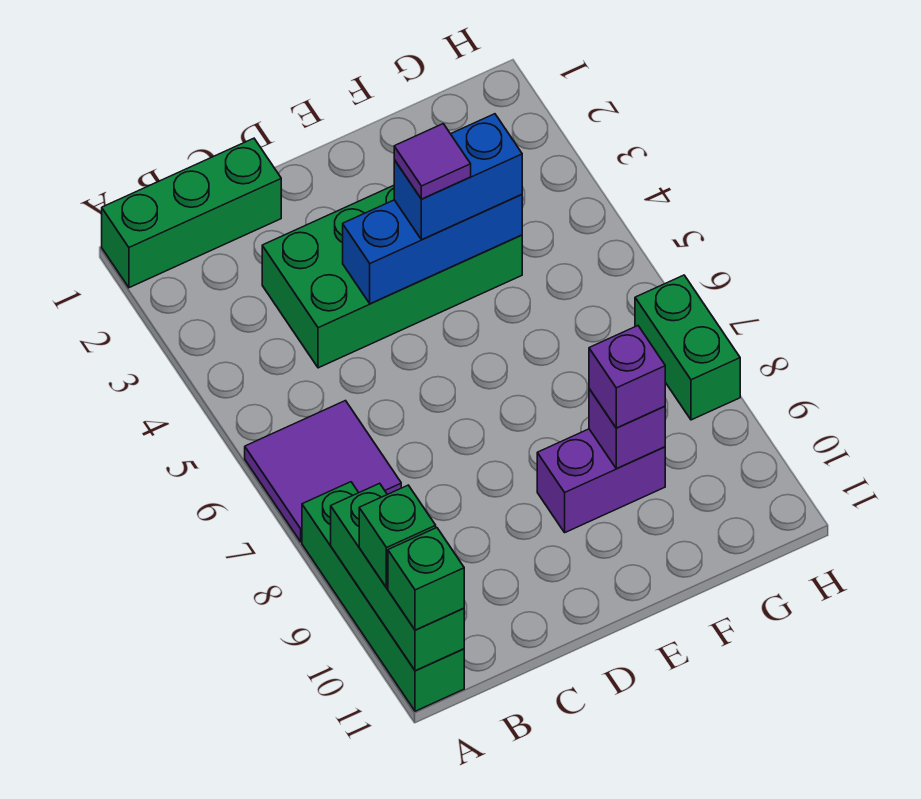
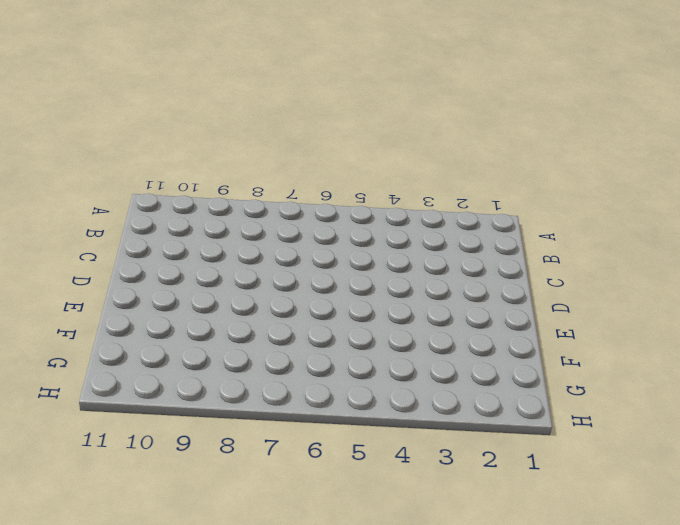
none -> green brick A1:C1 level 1
none -> purple tile A6:B7 level 1
none -> green brick A8:A11 level 1

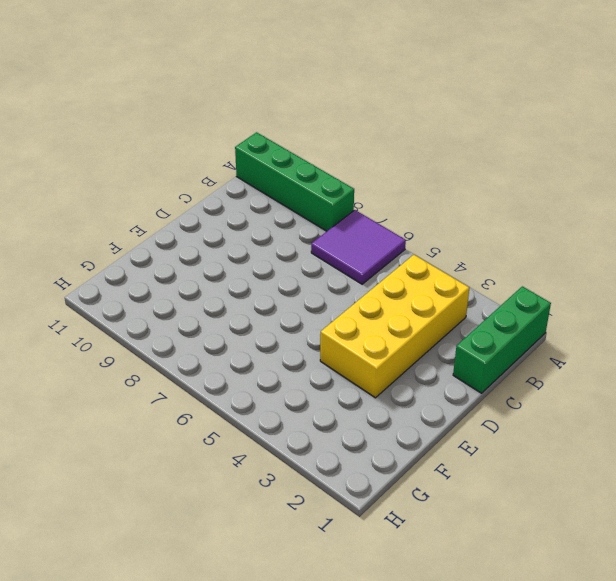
yellow brick B3:E4 level 1 -> green brick C3:F4 level 1
none -> purple brick E9:F9 level 1
none -> green brick H7:H8 level 1
none -> green brick A9:A11 level 2

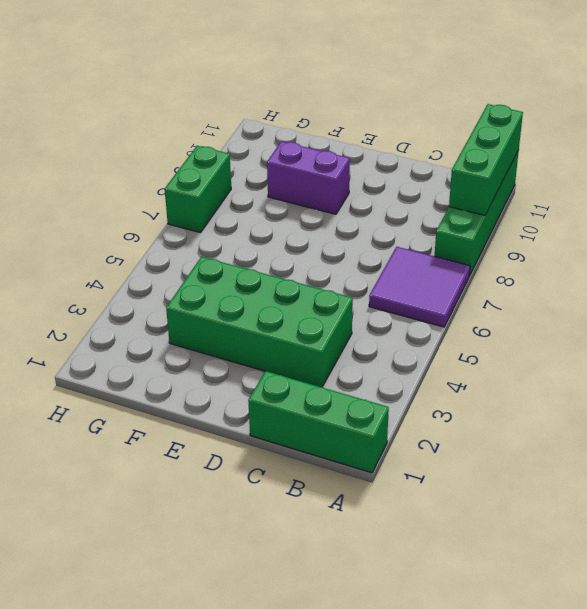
none -> blue brick D4:F4 level 2
none -> purple brick F9 level 2
none -> green brick A10 level 3

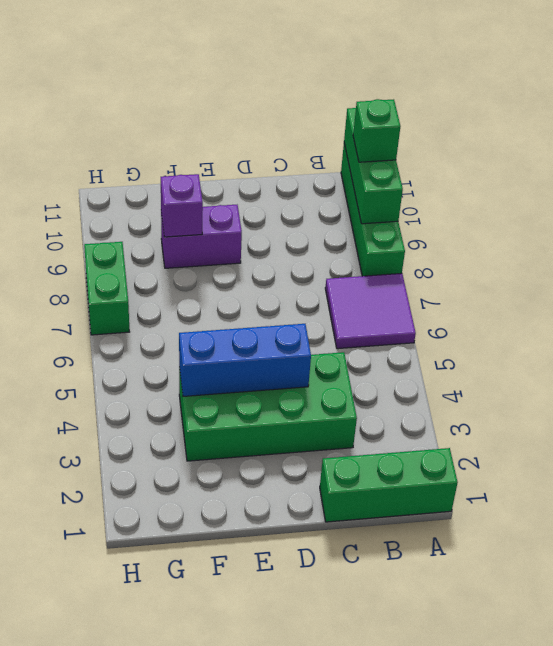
none -> green brick A11 level 3
none -> blue brick E4:F4 level 3
none -> purple brick F9 level 3

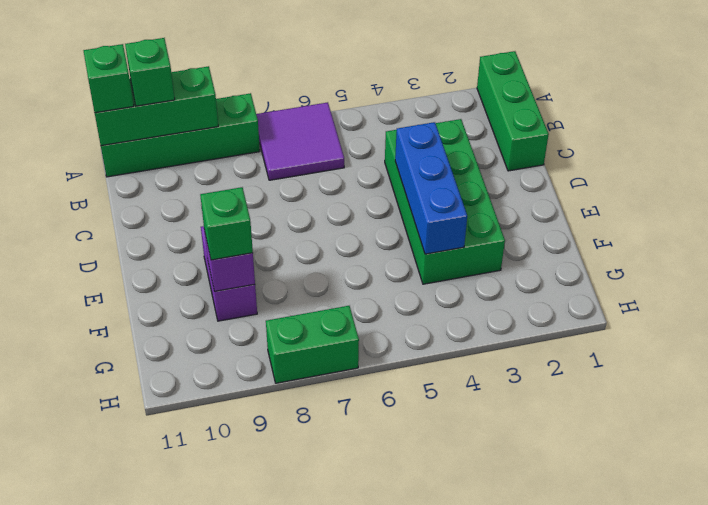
green brick F9 level 3 -> purple brick F9 level 3
none -> blue brick E4:F4 level 3
none -> purple tile E4 level 4

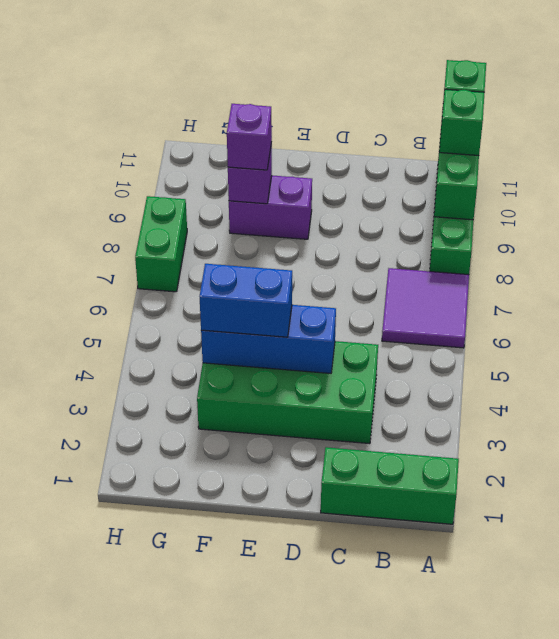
none -> purple tile E4 level 4

